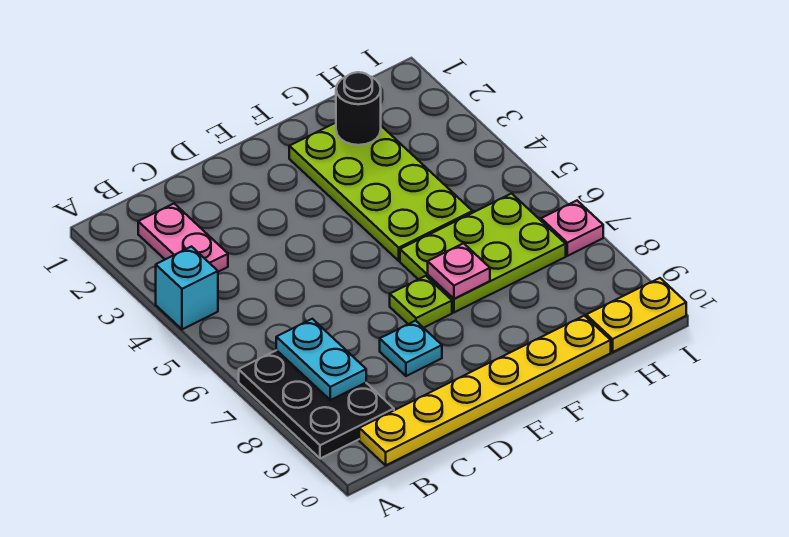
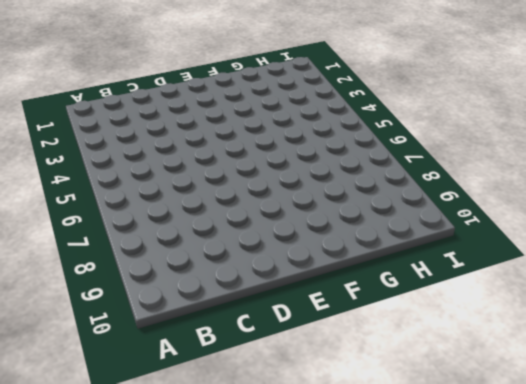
none -> cyan brick A4 level 1
none -> black plate A7:B9 level 1
none -> pink plate B2:B3 level 1

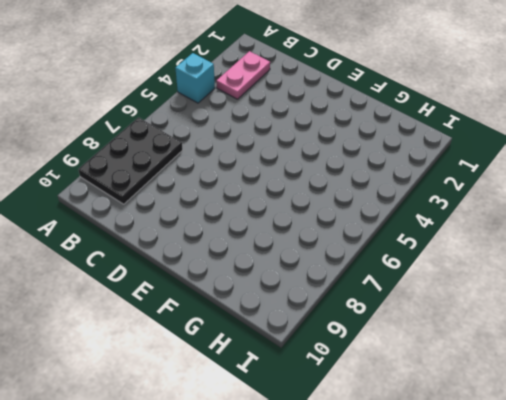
none -> yellow plate B10:G10 level 1
none -> cyan plate D8 level 1
none -> lime plate E7 level 1

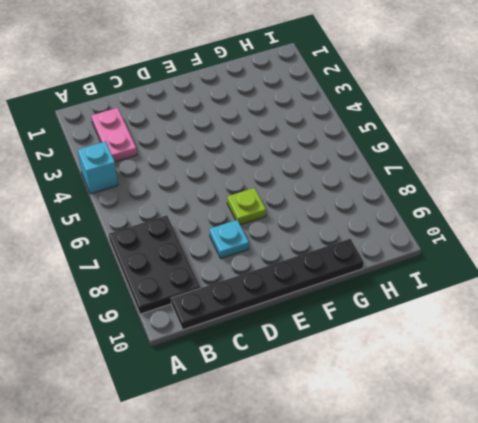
black plate B10:G10 level 1 -> yellow plate B10:G10 level 1
none -> lime plate F2:G5 level 1
none -> lime plate F6:H7 level 1
none -> yellow plate H10:I10 level 1

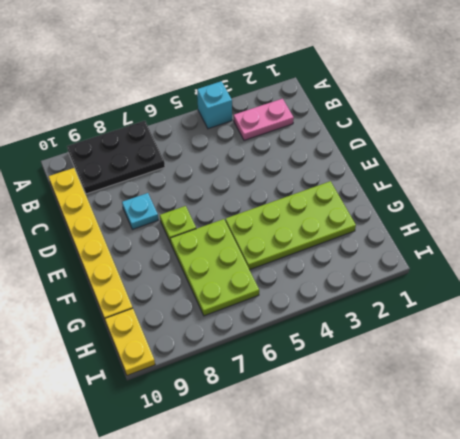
none -> pink plate I7 level 1
none -> cyan plate B7:B8 level 2
none -> pink plate F7 level 2

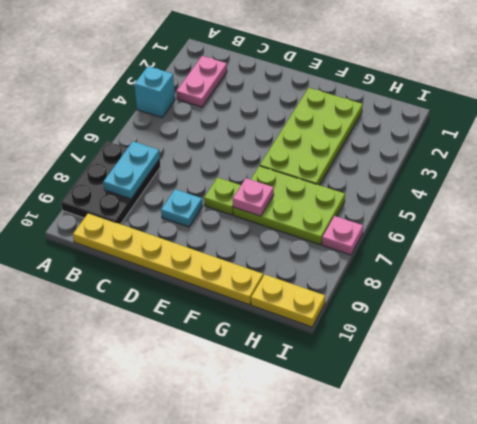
none -> black round brick G2 level 2

